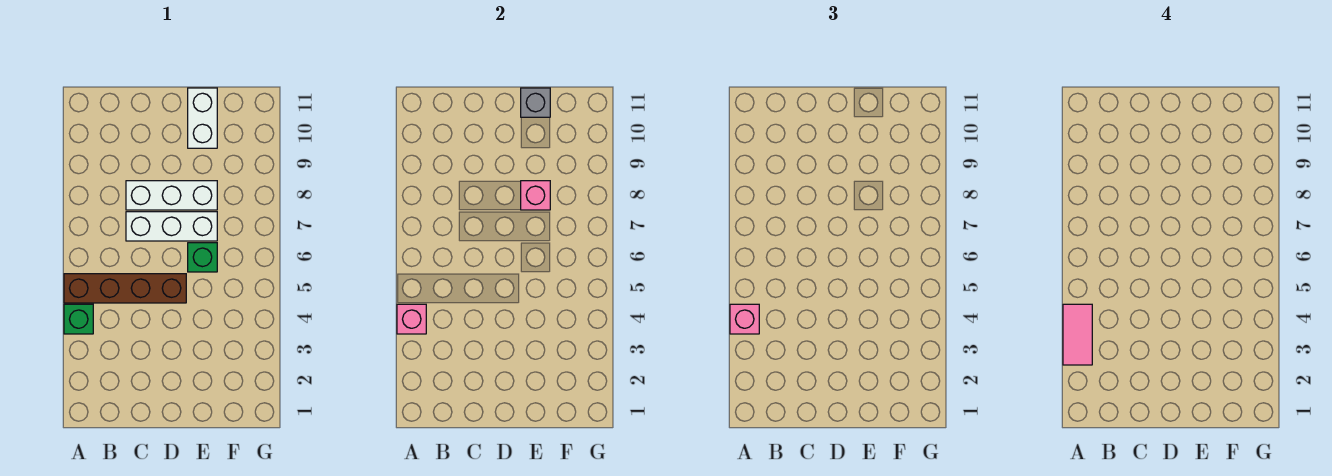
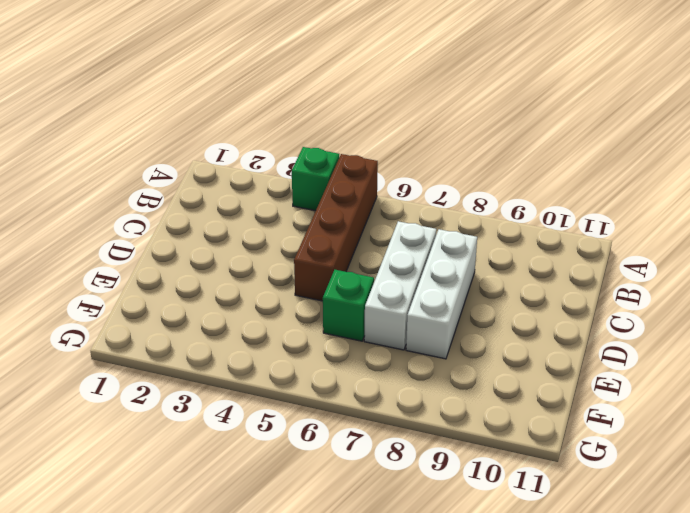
none -> white brick E10:E11 level 1
none -> pink brick A4 level 2

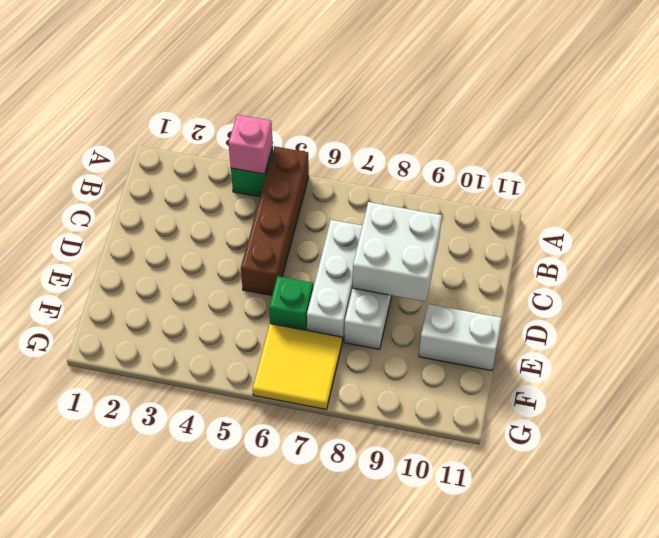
white brick C8:D9 level 2 -> none
yellow tile F6:G7 level 1 -> none
none -> pink brick E8 level 2
none -> grey brick E11 level 2

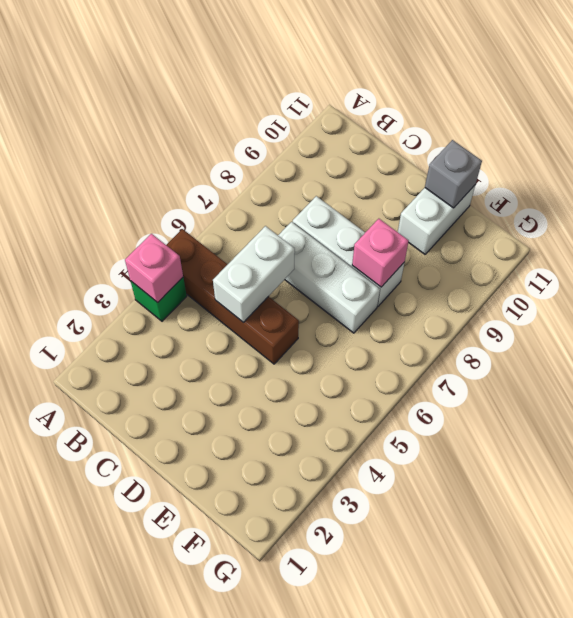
white brick C5:C6 level 2 -> none
none -> green brick E6 level 1
none -> pink brick A4 level 3

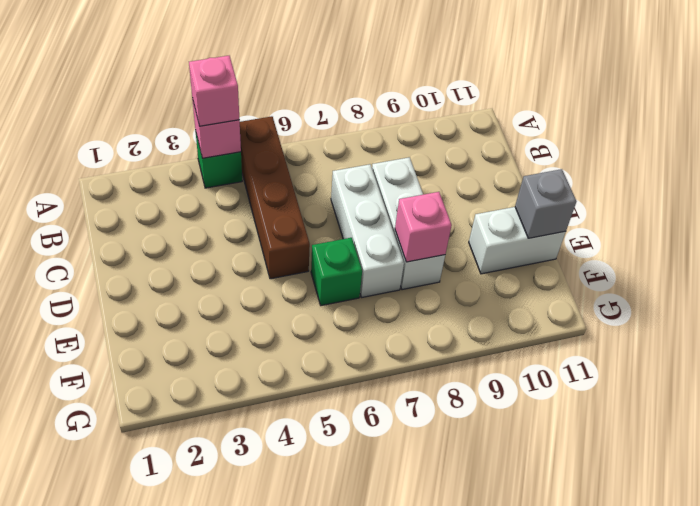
none -> pink tile A3:A4 level 4

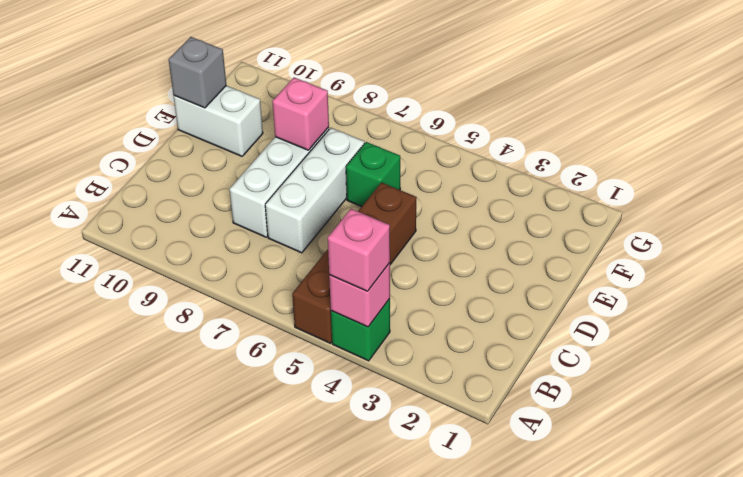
none -> pink tile A3:A4 level 4

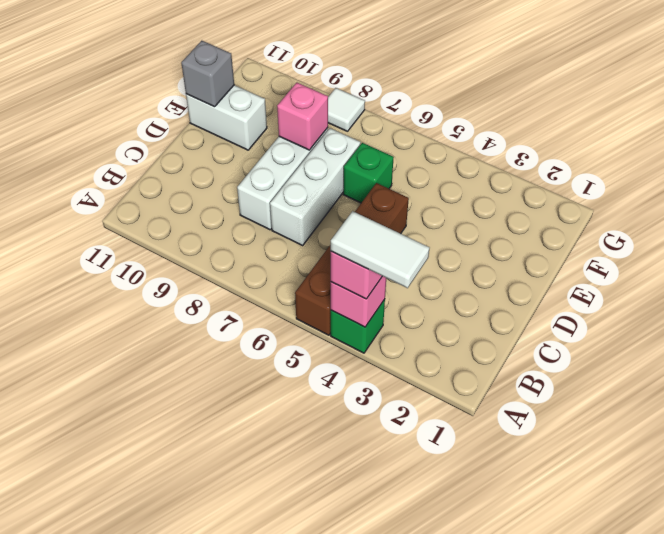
white tile A3:A4 level 4 -> pink tile A3:A4 level 4
white tile G8 level 1 -> none

